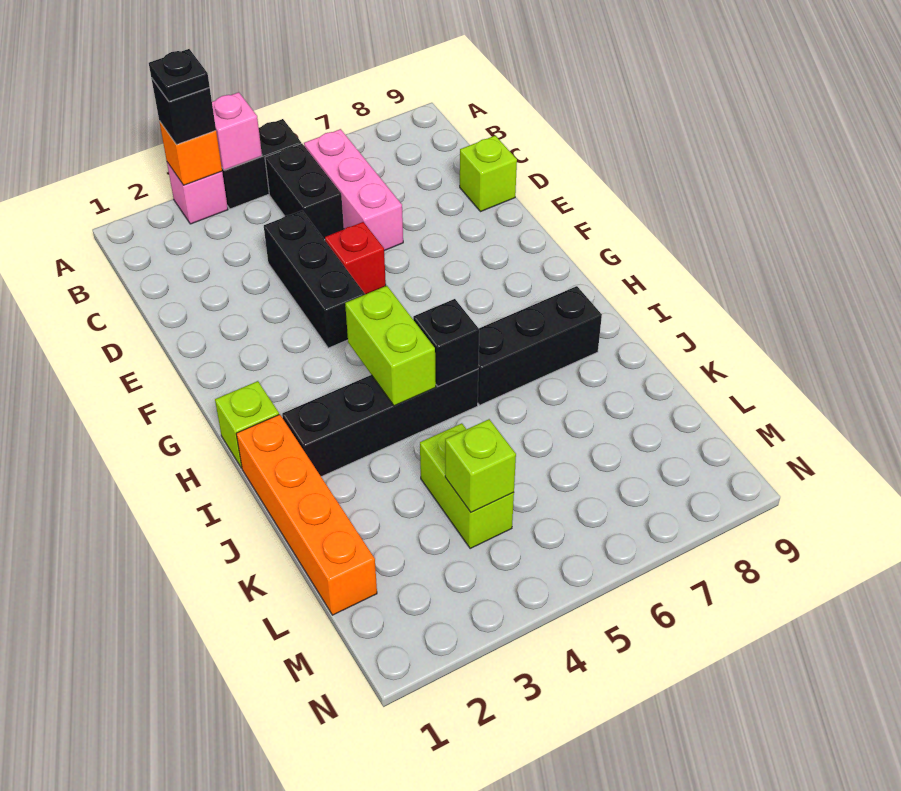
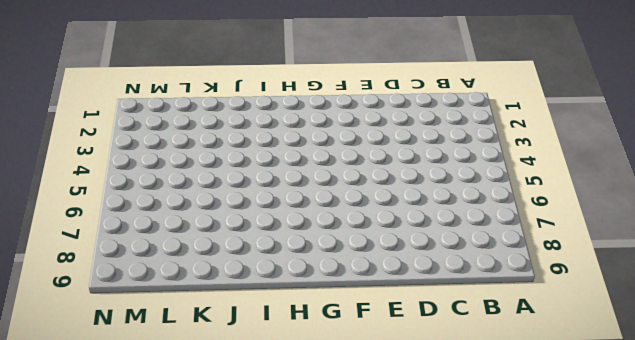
none -> pink brick A3 level 1
none -> black brick A4:A5 level 1
none -> black brick B5:C5 level 1

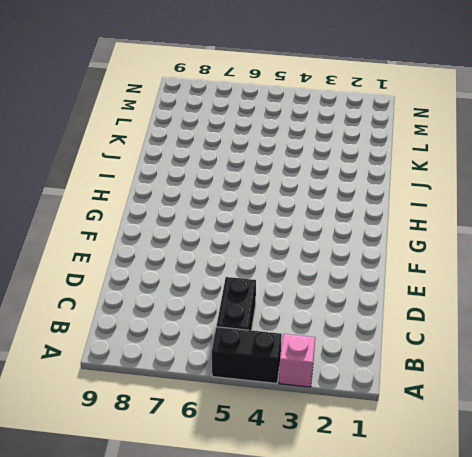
none -> pink brick B6:D6 level 1
none -> black brick D4:F4 level 1
none -> lime brick D9 level 1

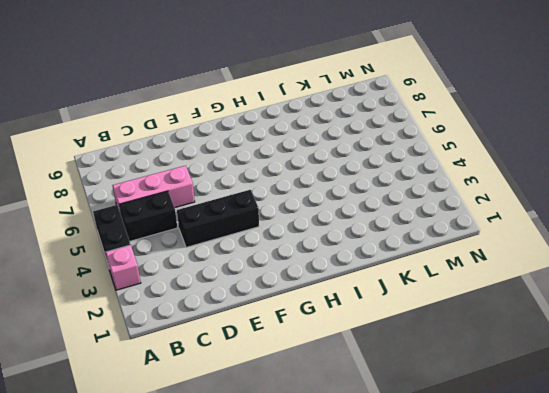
none -> lime brick D9 level 1
none -> red brick E5 level 1
none -> lime brick H1 level 1

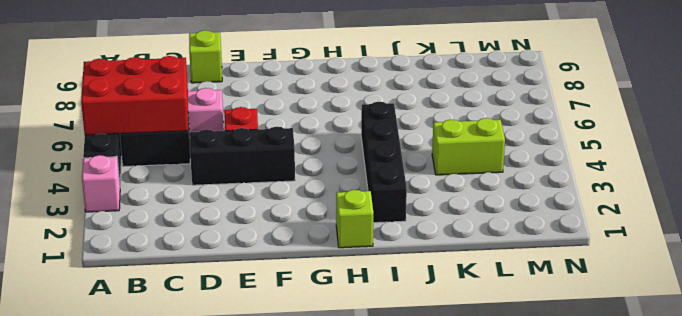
red brick A5:C6 level 2 -> none
none -> orange brick I1:L1 level 1
none -> black brick I6:I8 level 1
none -> orange brick A3 level 2

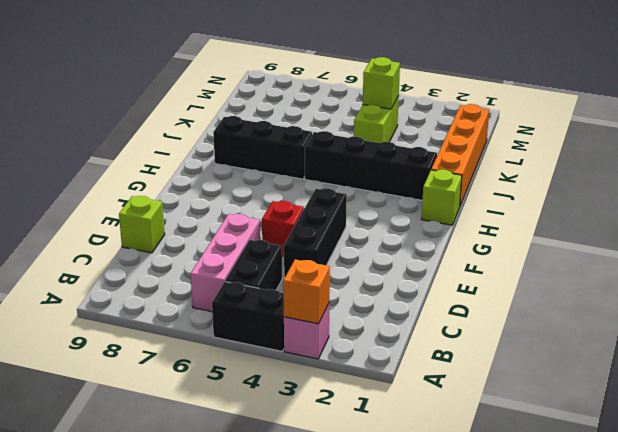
none -> pink brick A4 level 2
none -> lime brick H4:I4 level 2
none -> black brick I5 level 2

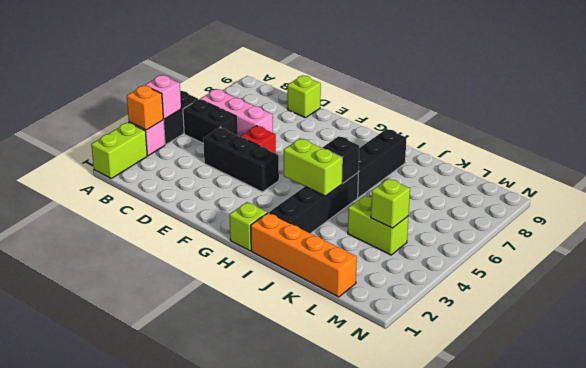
lime brick A1:A2 level 1 -> none
none -> black brick A3 level 3
none -> black plate A3 level 4

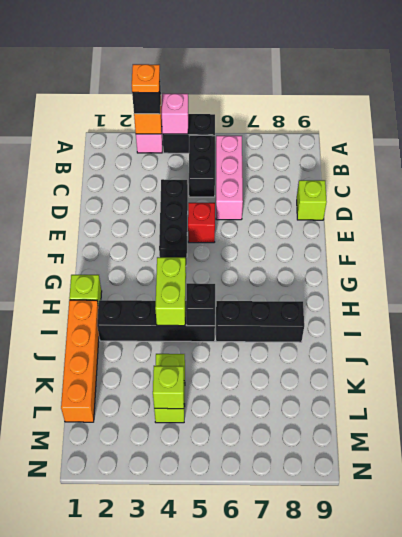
orange plate A3 level 4 -> black plate A3 level 4

